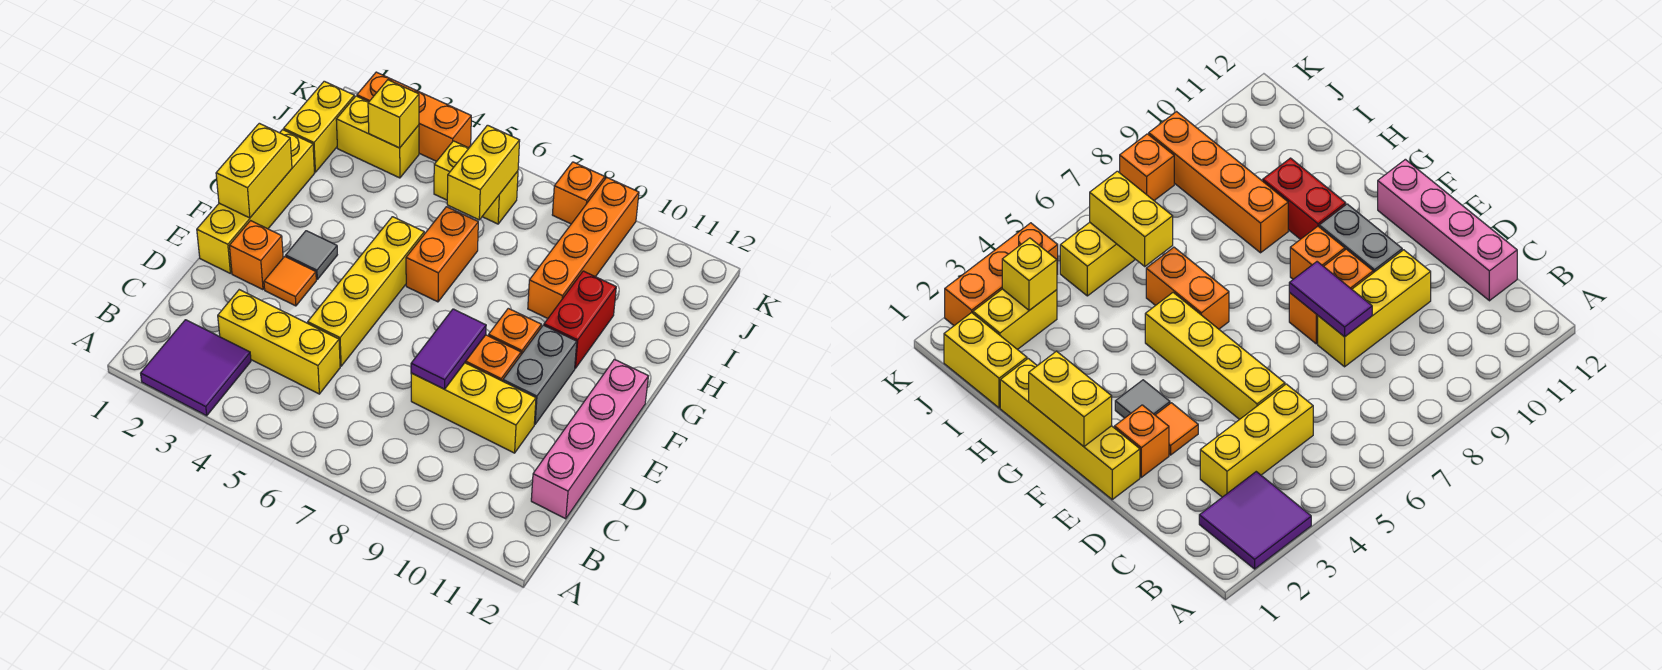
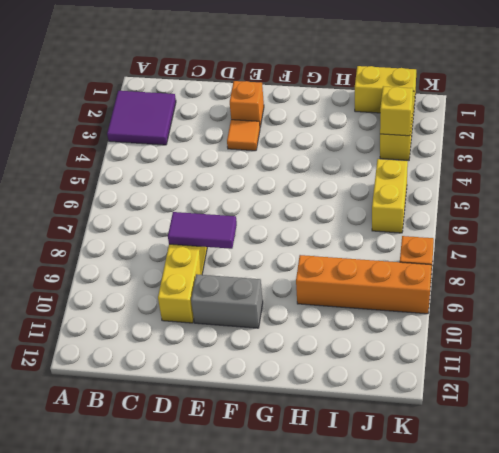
none -> yellow brick C3:C5 level 1
none -> pink brick C12:F12 level 1
none -> yellow brick D5:G5 level 1

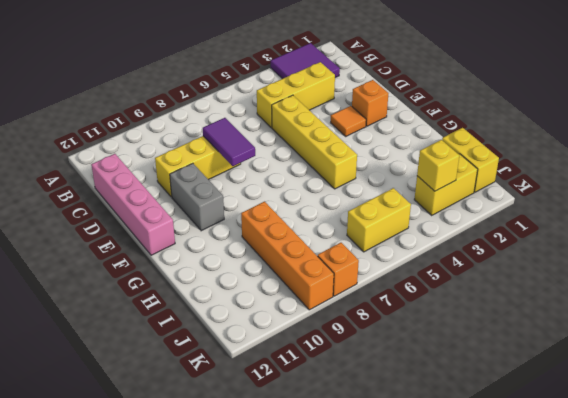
none -> yellow brick E1:H1 level 1
none -> orange brick E8:E9 level 1
none -> grey tile F3 level 1

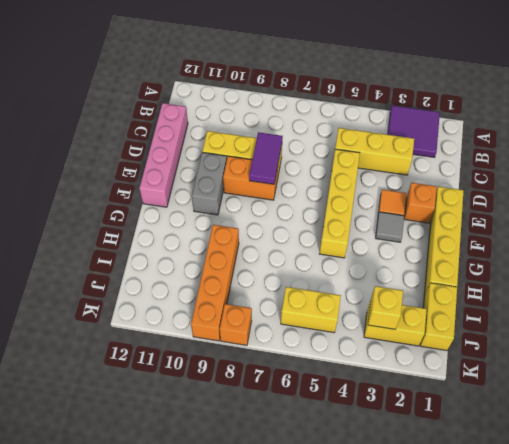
none -> orange brick F9 level 1
none -> orange brick G6:H6 level 1
none -> red brick G10:H10 level 1

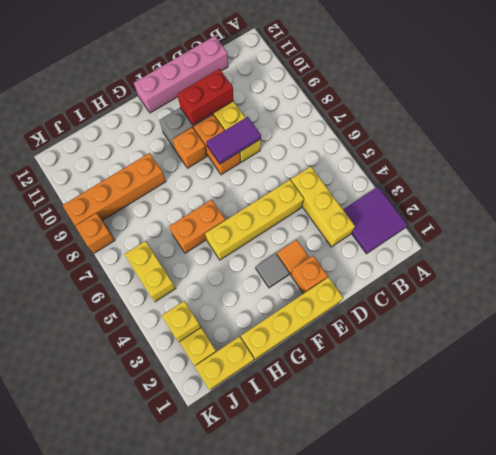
red brick D10:E10 level 2 -> red brick G10:H10 level 1
none -> orange brick K2:K4 level 1
none -> yellow brick F1:G1 level 2
none -> yellow brick I6:J6 level 2

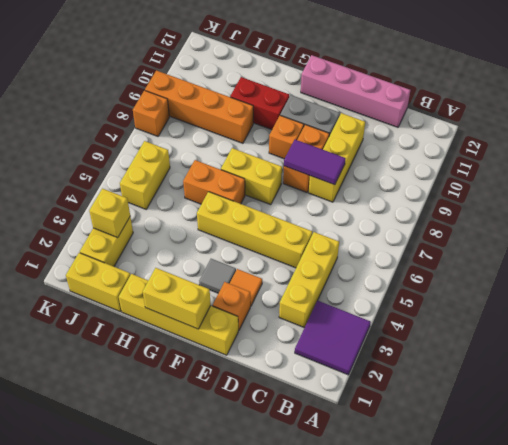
yellow brick F7:G7 level 1 -> yellow brick I6:J6 level 2
none -> orange brick K2:K4 level 1

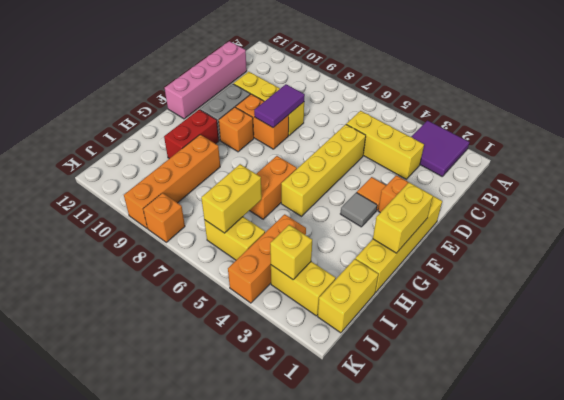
orange brick I4:K4 level 1 -> orange brick K2:K4 level 1

